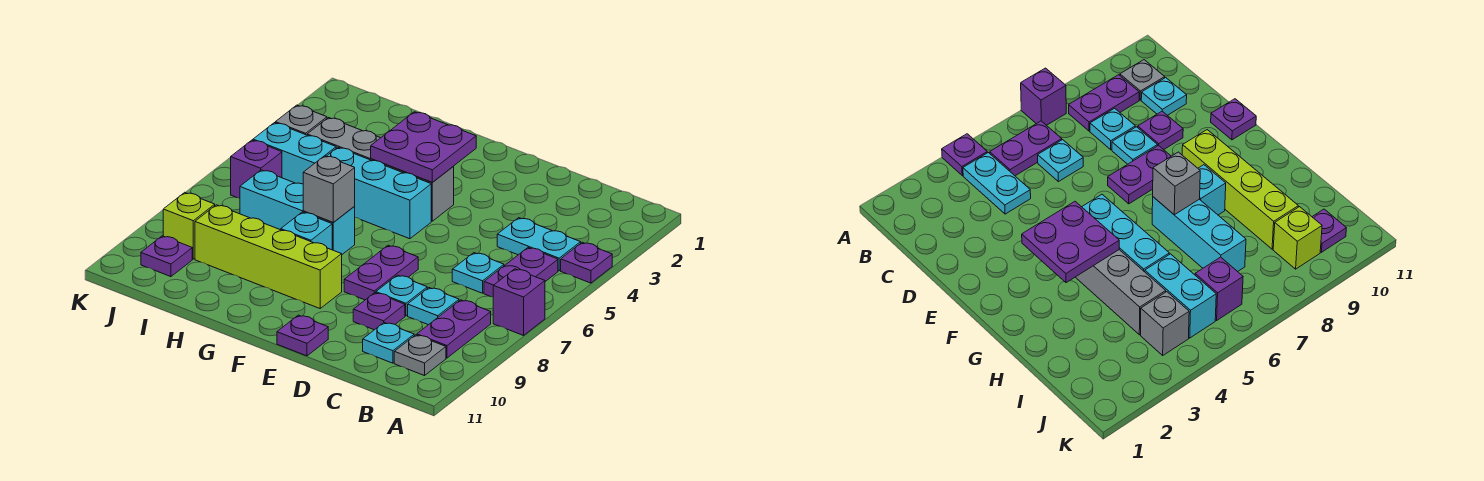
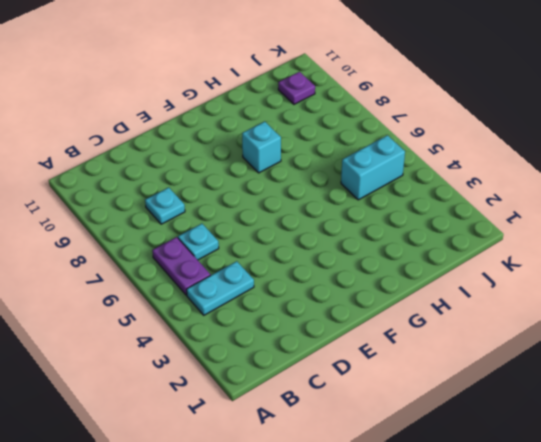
none -> purple plate A4 level 1
none -> purple brick A7 level 1
none -> purple plate B8:B9 level 1

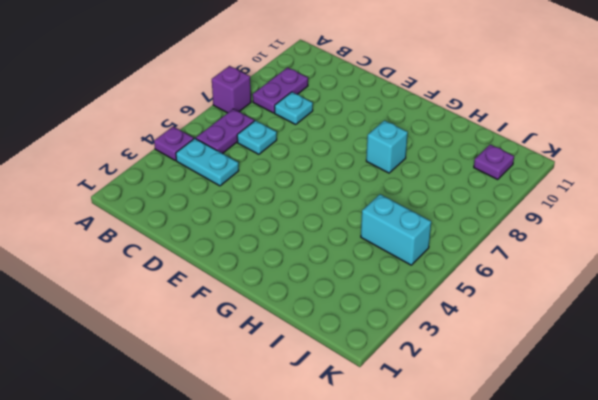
none -> grey plate B10 level 1
none -> cyan plate C10 level 1
none -> cyan plate D8 level 1

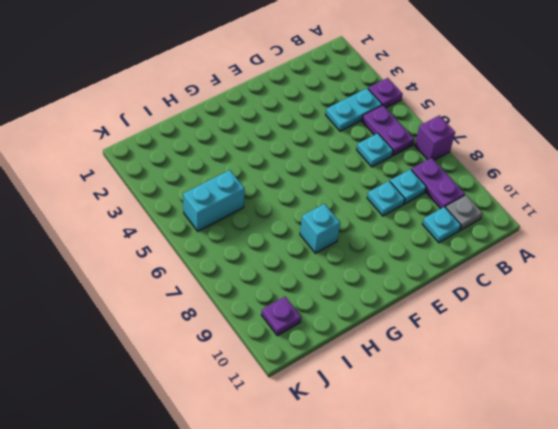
none -> purple plate D9 level 1
none -> purple plate E7:E8 level 1
none -> purple plate E11 level 1

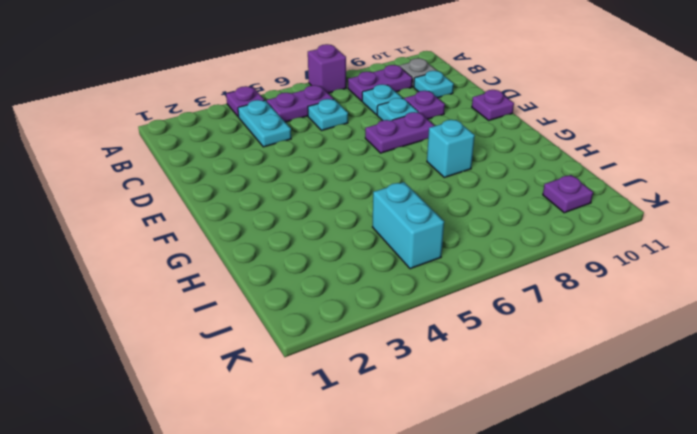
none -> grey brick F4:I4 level 1
none -> cyan brick F5:H5 level 1
none -> lime brick F9:I9 level 1

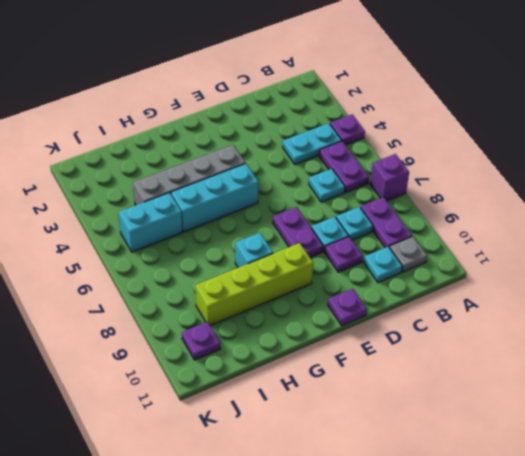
none -> cyan brick G7:I7 level 1
none -> grey brick J4 level 1
none -> purple brick J6 level 1

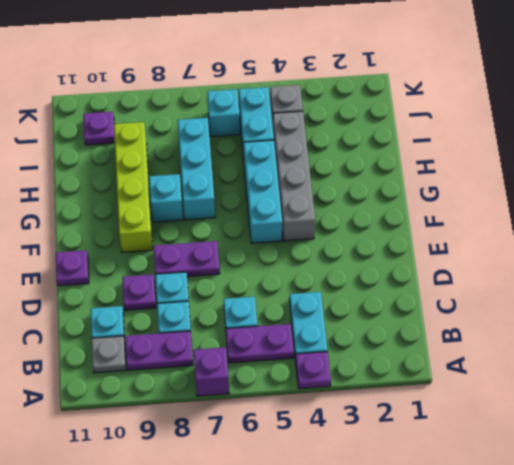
cyan brick J6 level 1 -> purple brick J6 level 1
none -> lime brick J9 level 1
none -> purple plate F3:G4 level 2
none -> grey brick G7 level 2

